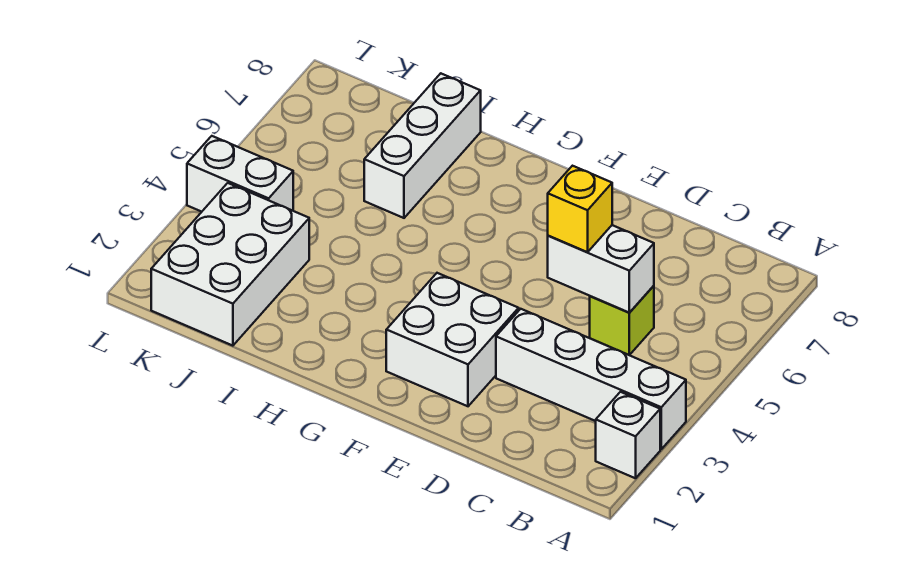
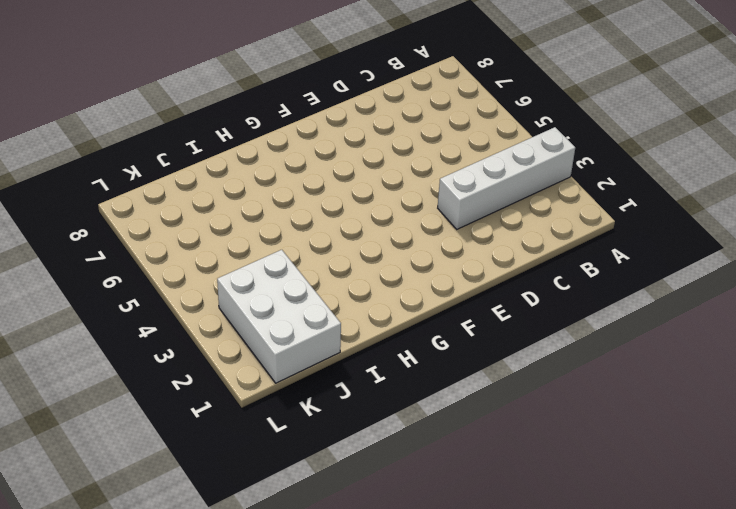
none -> white brick A2 level 1
none -> lime brick C5 level 1

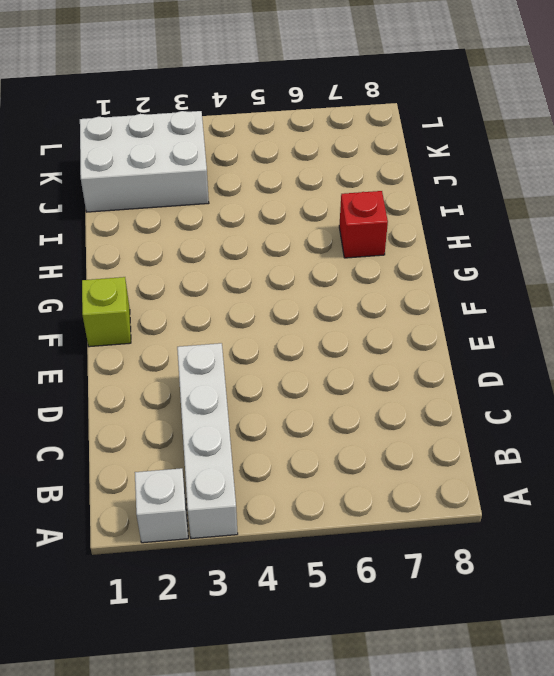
lime brick F1 level 1 -> lime brick C5 level 1
red brick H7 level 1 -> none
none -> white brick E2:F3 level 1
none -> white brick I6:I8 level 1

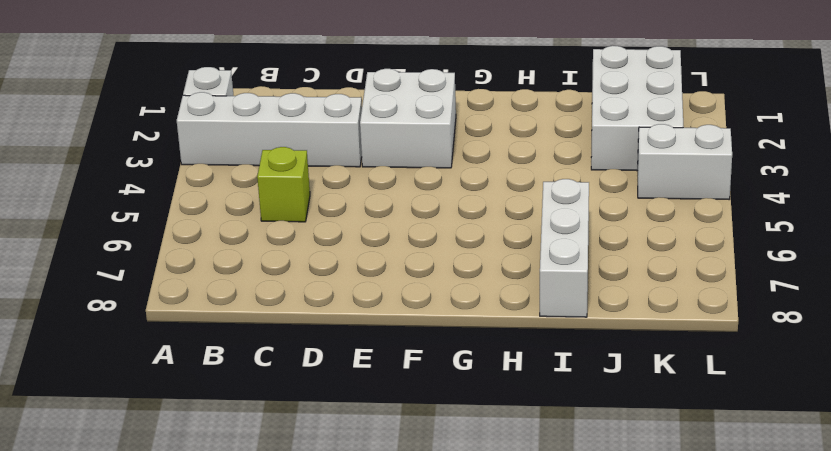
none -> white brick C5:D5 level 2
none -> yellow brick D5 level 3

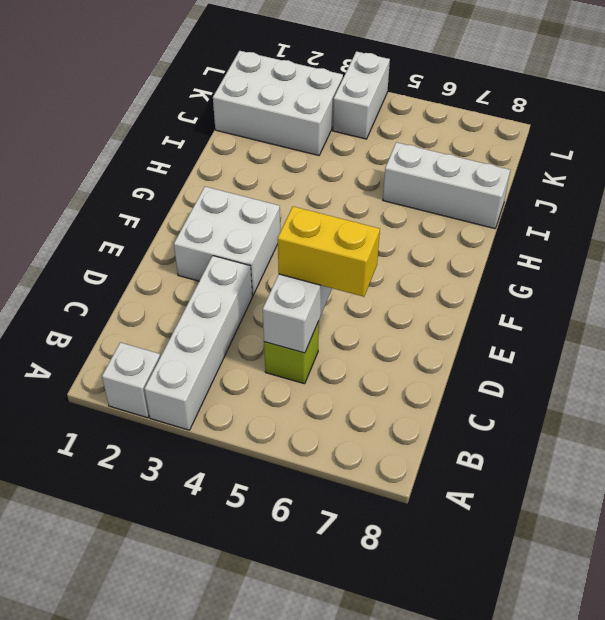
yellow brick D5:D6 level 3 -> yellow brick D5 level 3

